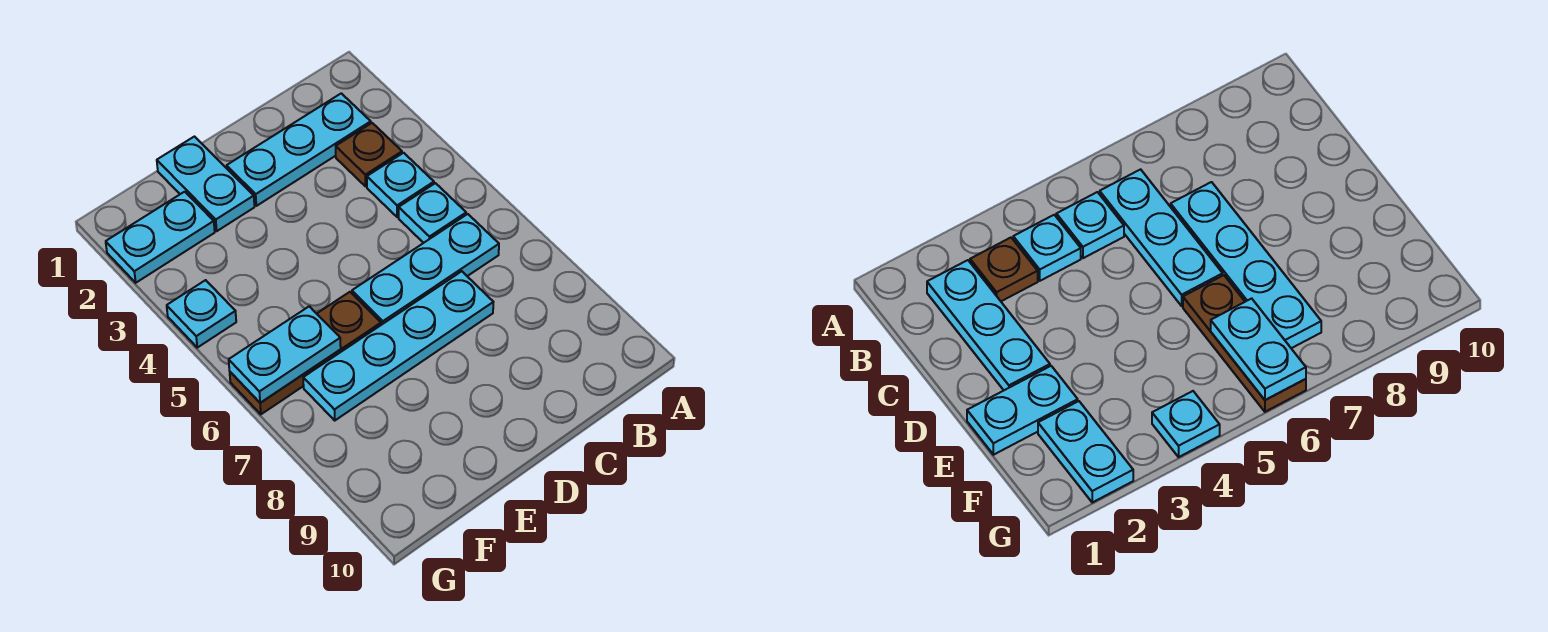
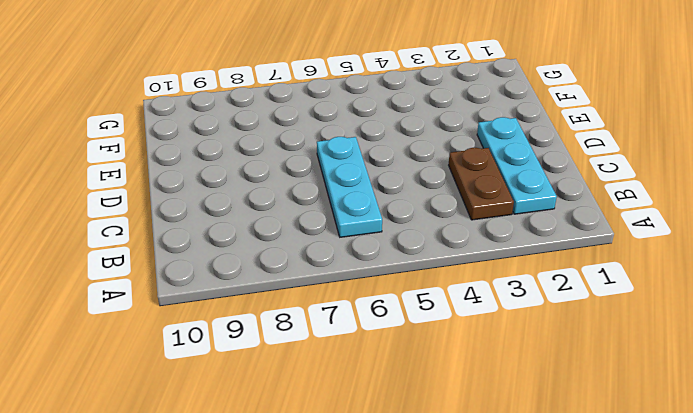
brown plate B3:C3 level 1 -> brown plate B3 level 1
none -> cyan plate B4 level 1
none -> cyan plate B5 level 1

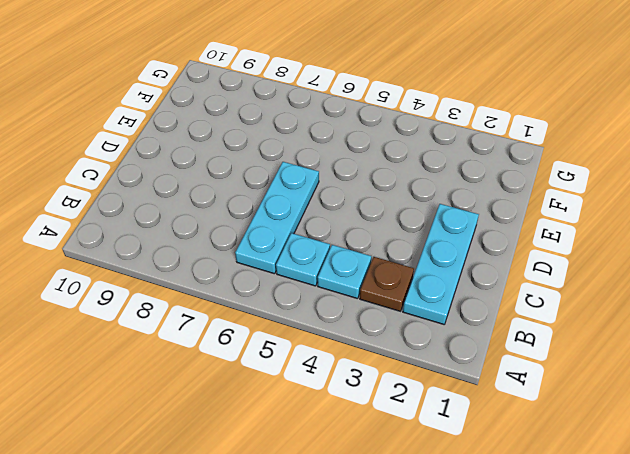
none -> cyan plate C7:F7 level 1
none -> cyan plate E1:E2 level 1

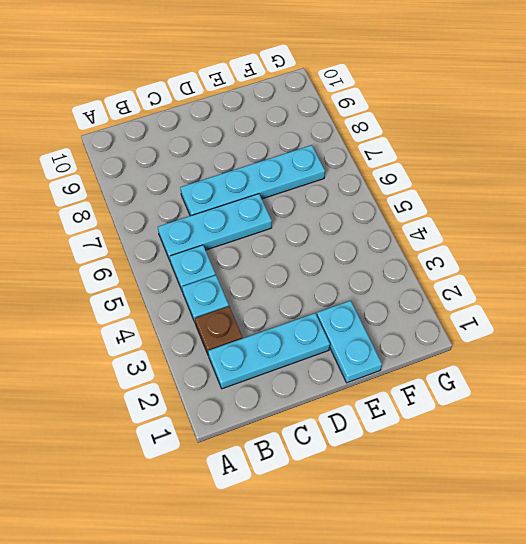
none -> brown plate E6:G6 level 1
none -> cyan plate F2:G2 level 1

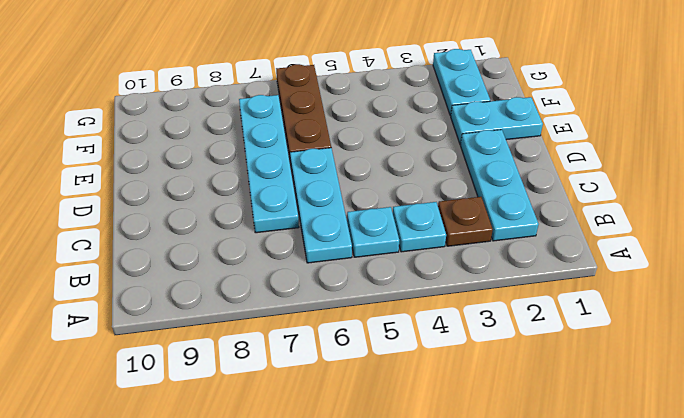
none -> cyan plate G4 level 1
none -> cyan plate F6:G6 level 2

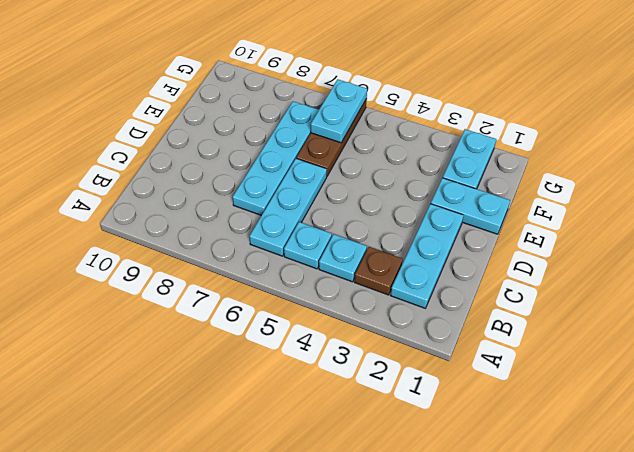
none -> cyan plate G4 level 1

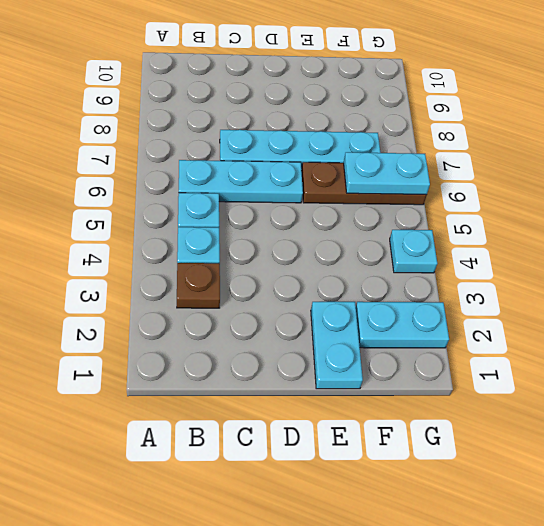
none -> cyan plate B2:D2 level 1

